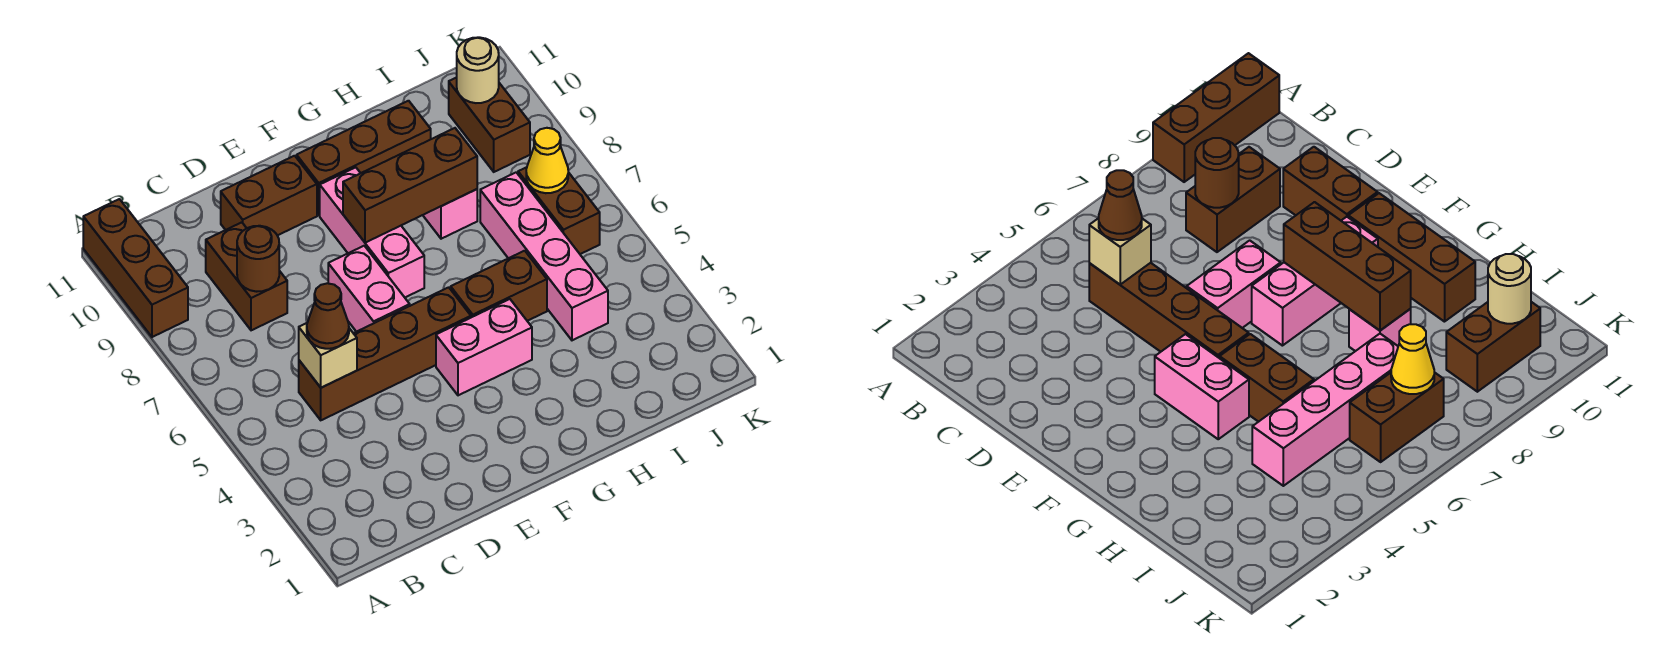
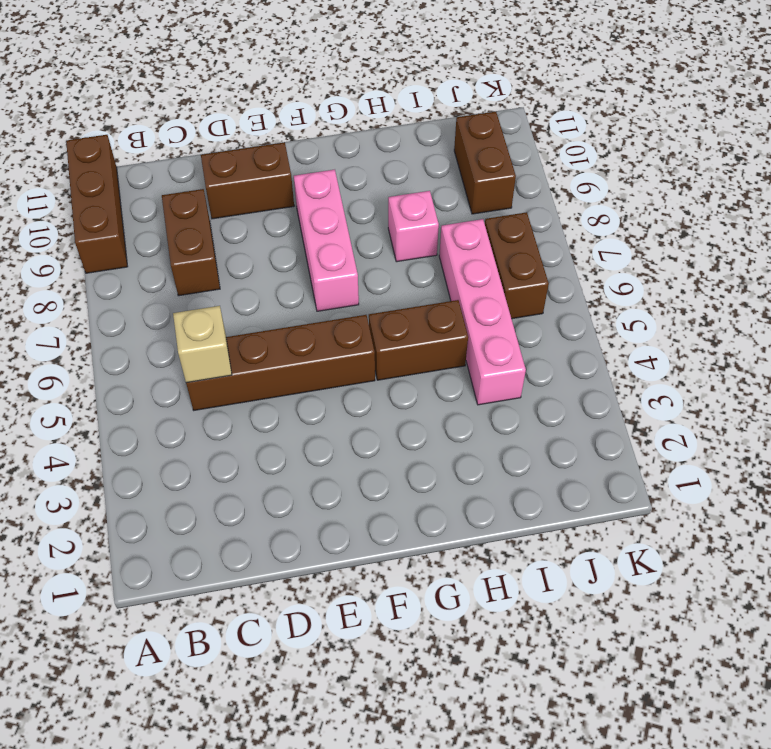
none -> pink brick E6:E7 level 1
none -> pink brick F4:G4 level 1
none -> brown brick F10:H10 level 1

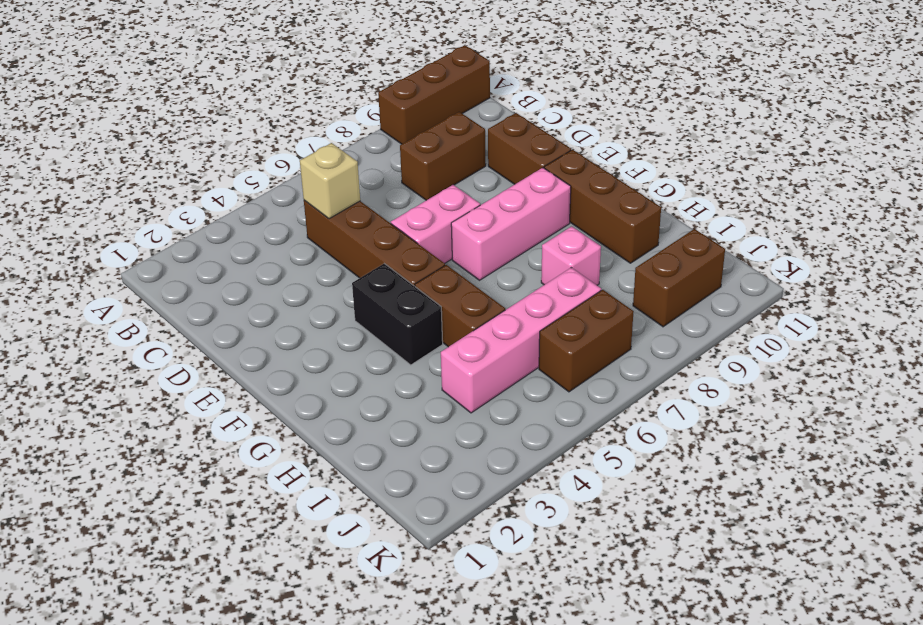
black brick F4:G4 level 1 -> pink brick F4:G4 level 1
none -> brown round brick C8 level 2
none -> brown brick F8:H8 level 2
none -> yellow cone J7 level 2

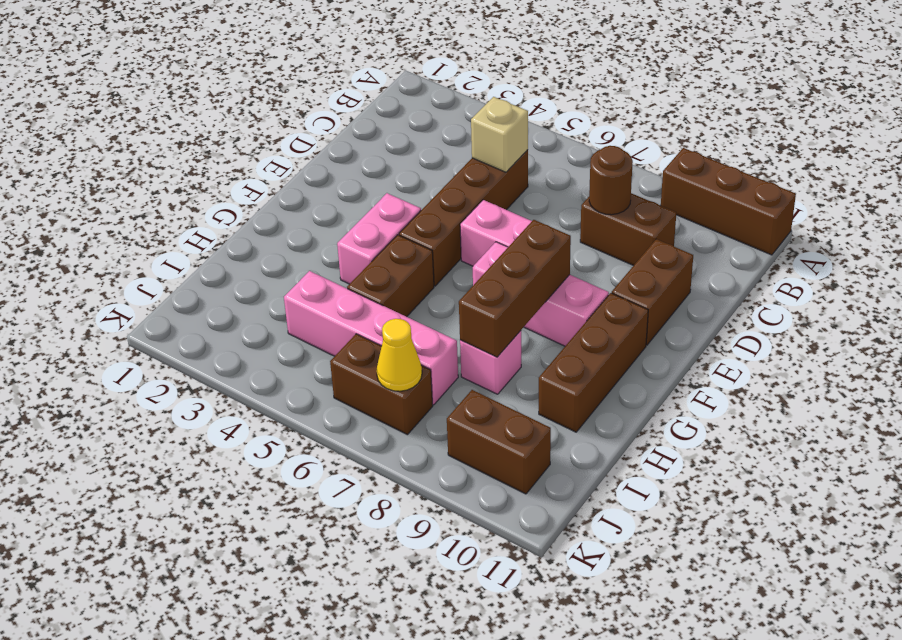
none -> tan round brick J10 level 2
none -> brown cone C5 level 3

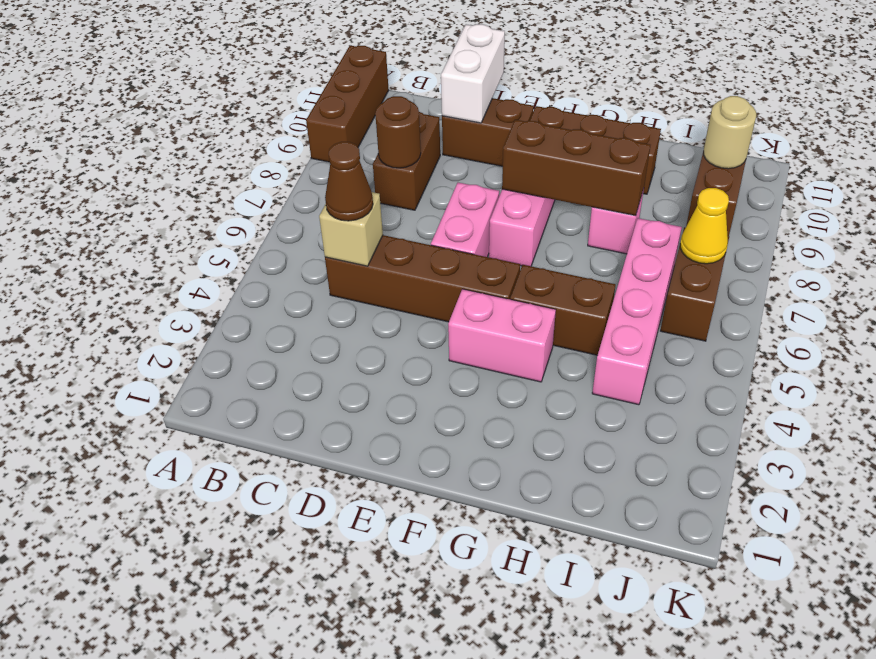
white brick D10:D11 level 2 -> none

